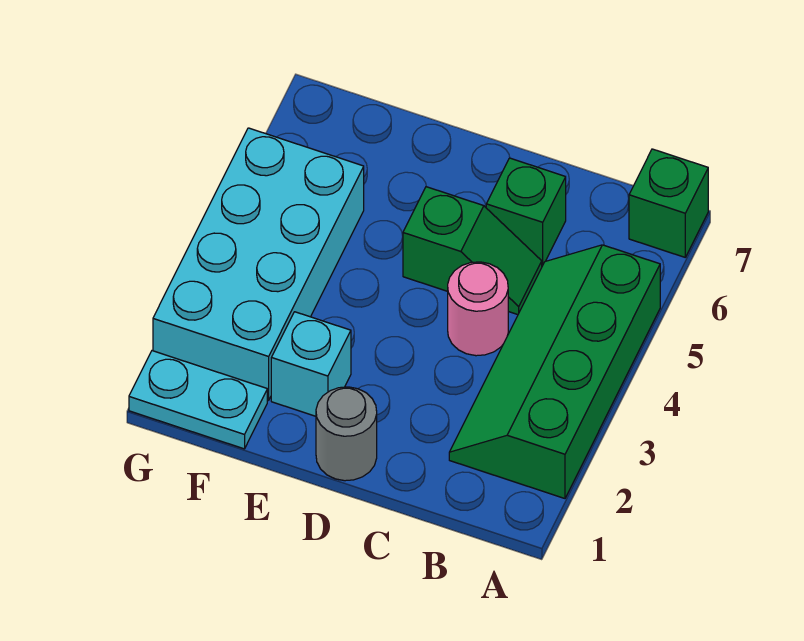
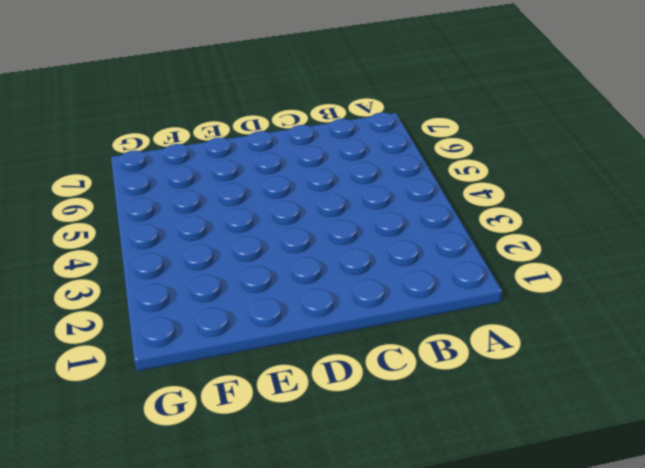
none -> green slope A2:B5 level 1 top A
none -> green brick A7 level 1

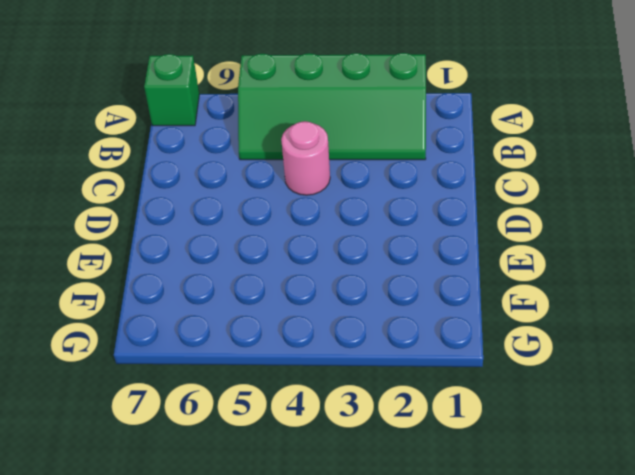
none -> green slope C5:D5 level 1 top D
none -> green brick C6 level 1

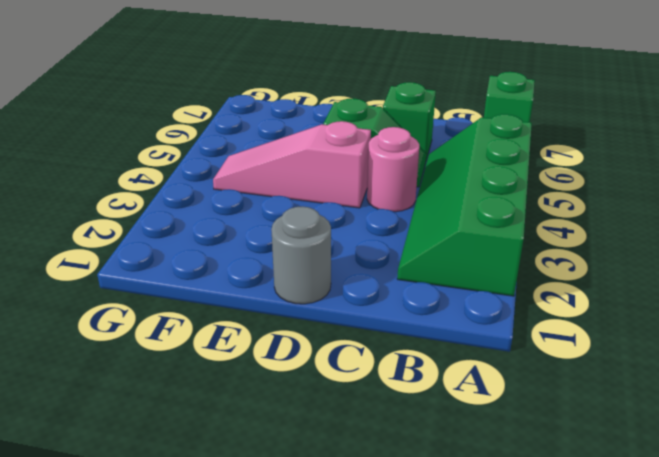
pink slope D4:F4 level 1 top D -> cyan brick F2:G5 level 1
none -> cyan brick E2 level 1
none -> cyan plate F1:G1 level 1

